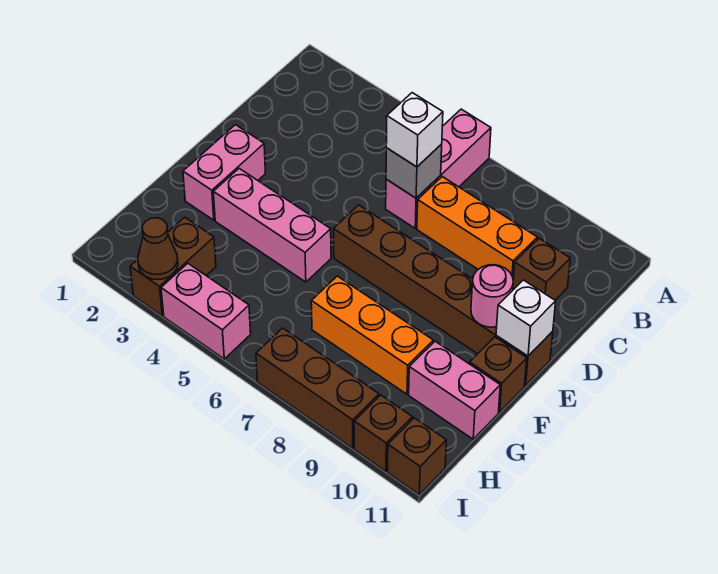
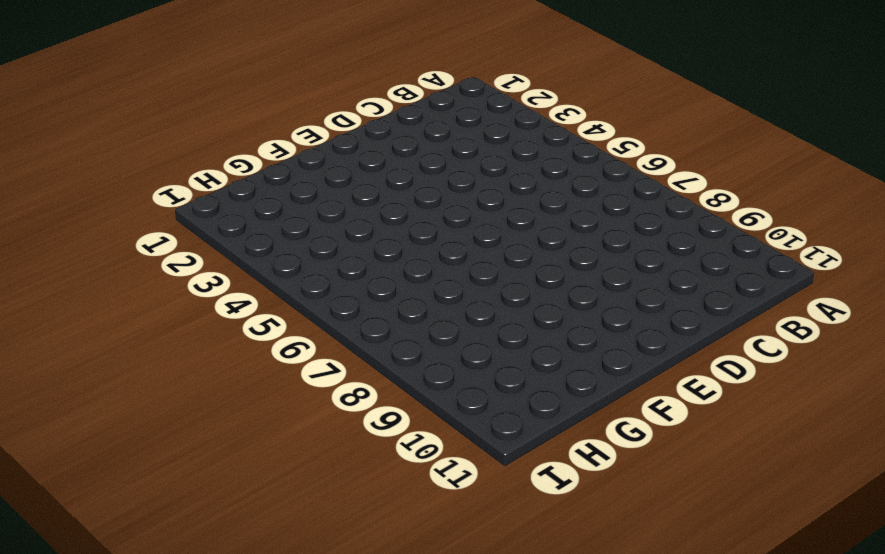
none -> pink brick A6:C6 level 1
none -> orange brick C7:C9 level 1
none -> brown brick C10 level 1

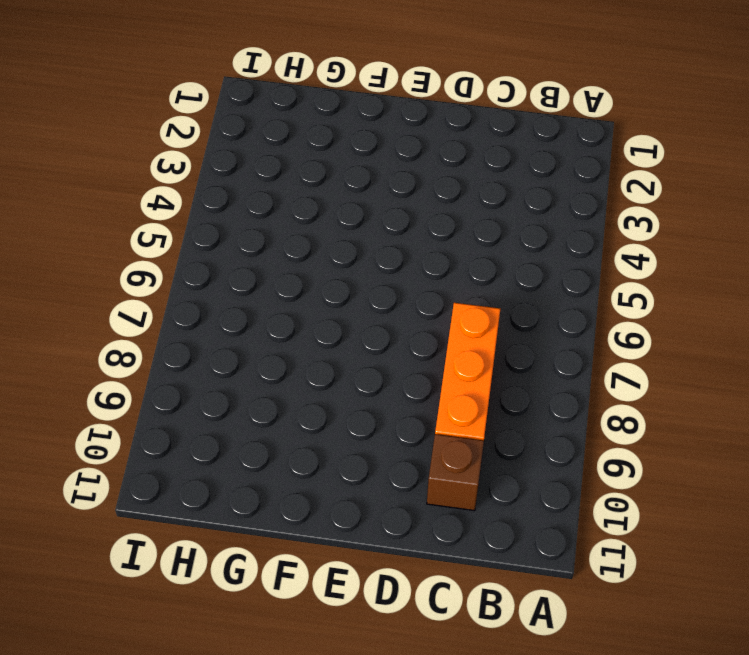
none -> pink brick A6:C6 level 1
none -> pink brick E2:F2 level 1
none -> brown brick E6:E11 level 1

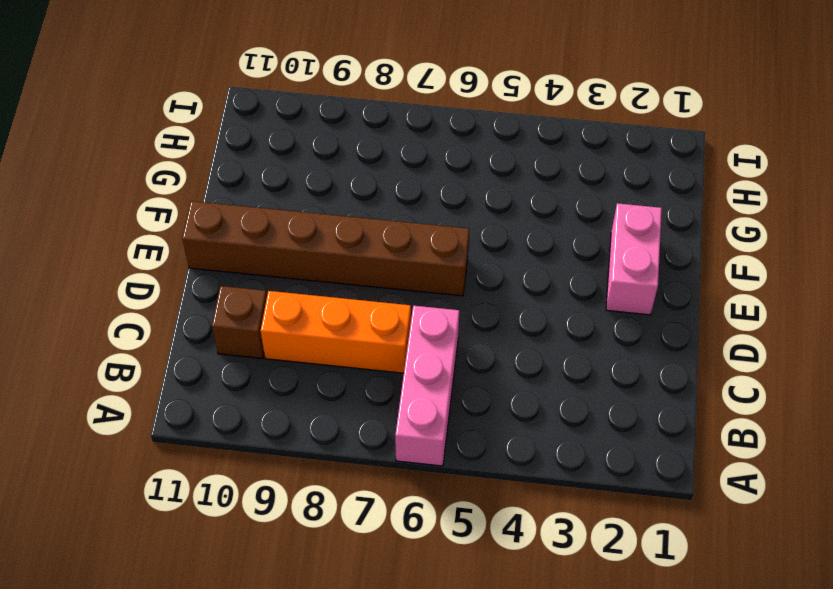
none -> pink brick F3:F5 level 1
none -> brown brick F11 level 1
none -> orange brick G7:G9 level 1

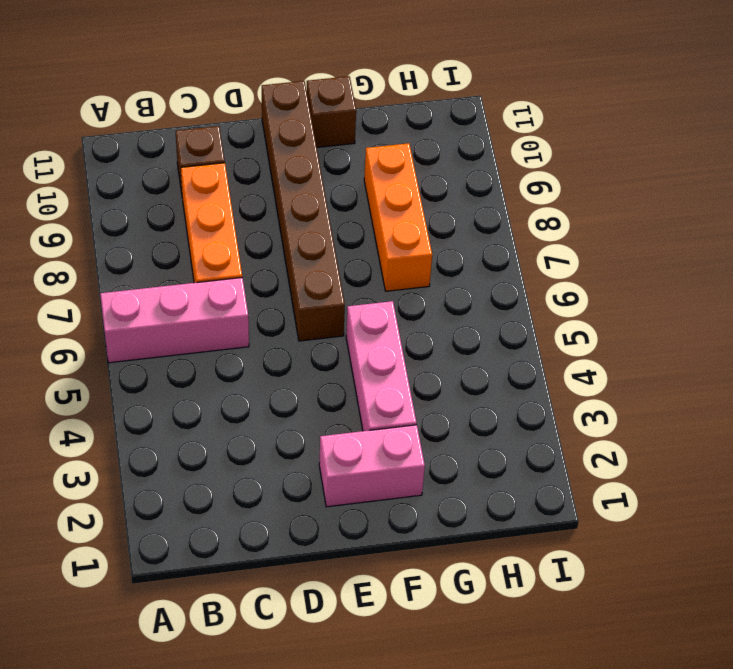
none -> pink brick G10:G11 level 1
none -> brown brick H3:I3 level 1
none -> pink brick I4:I5 level 1

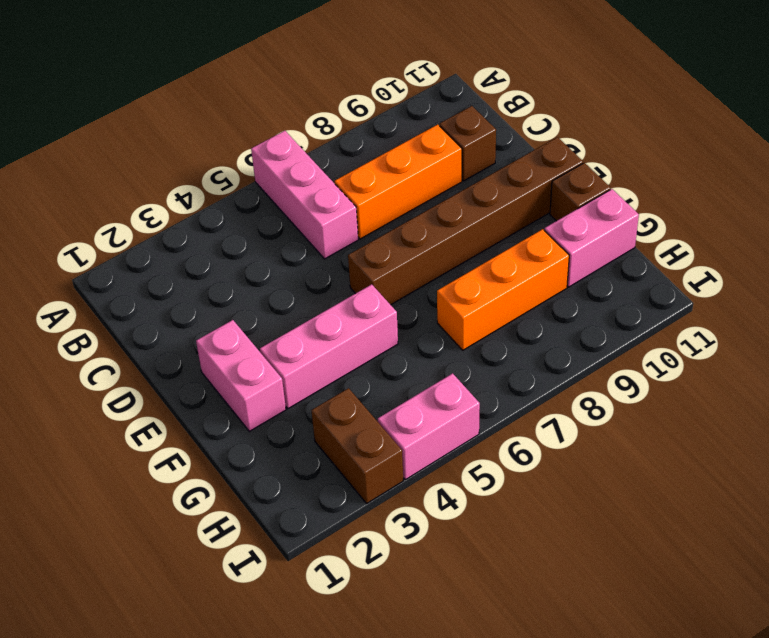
none -> brown brick I7:I9 level 1
none -> brown brick I10 level 1
none -> brown brick I11 level 1

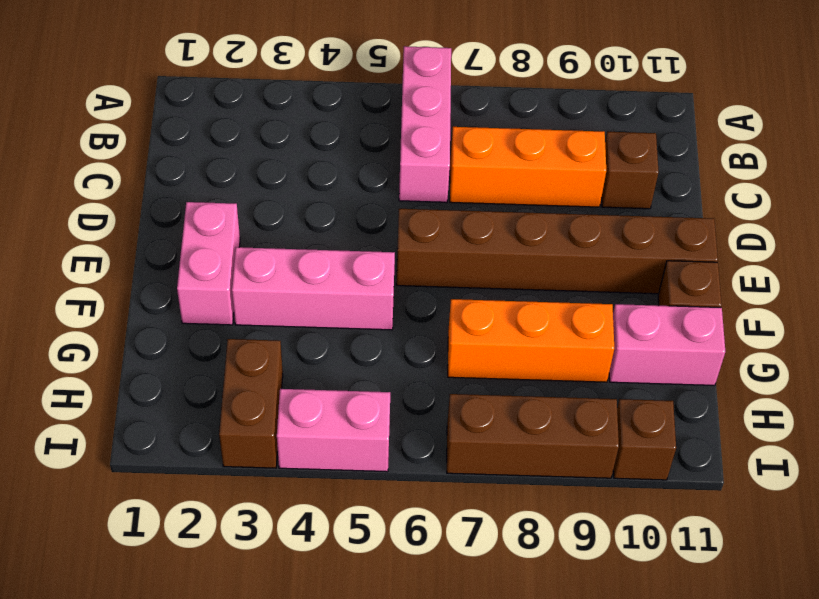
none -> brown brick I11 level 1
none -> grey brick C6 level 2
none -> pink round brick E10 level 2

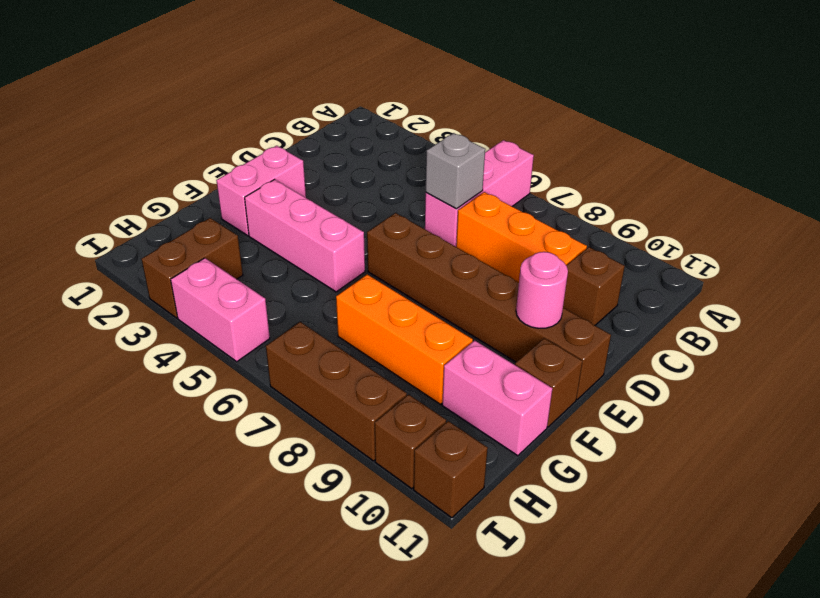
none -> white brick E11 level 2
none -> brown cone I3 level 2
none -> white brick C6 level 3

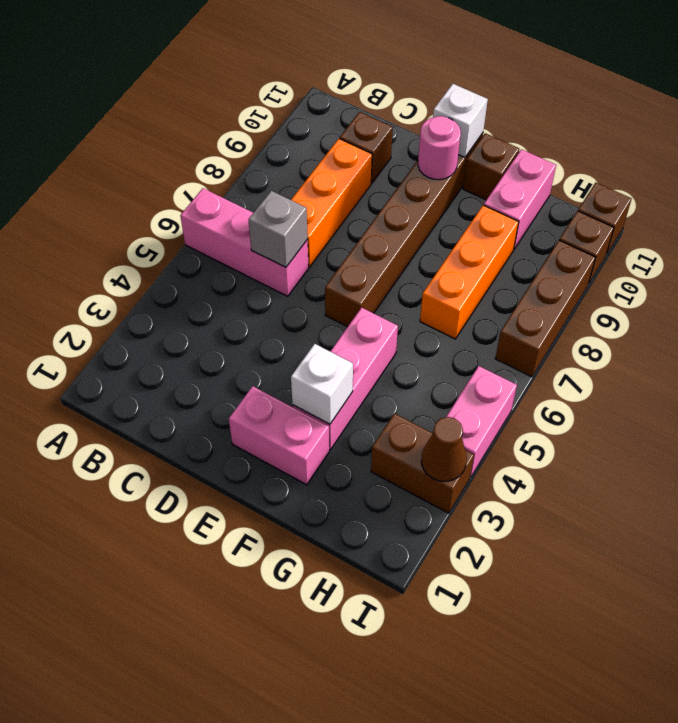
white brick F3 level 2 -> white brick C6 level 3

